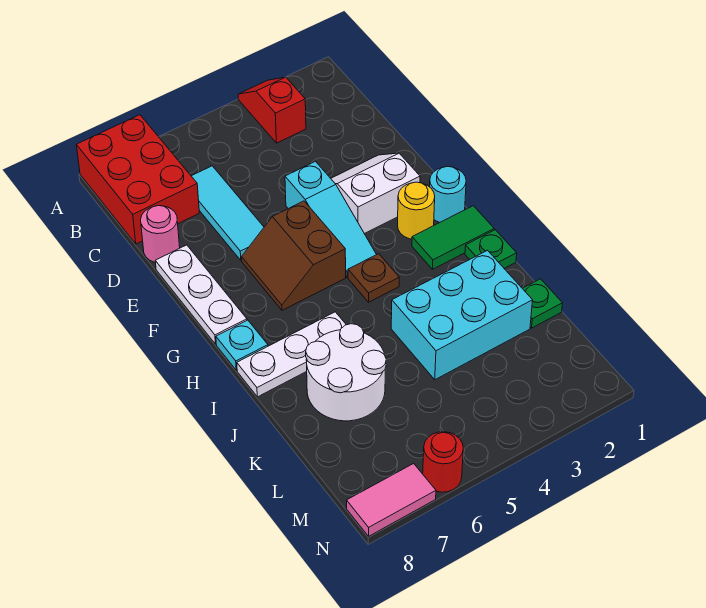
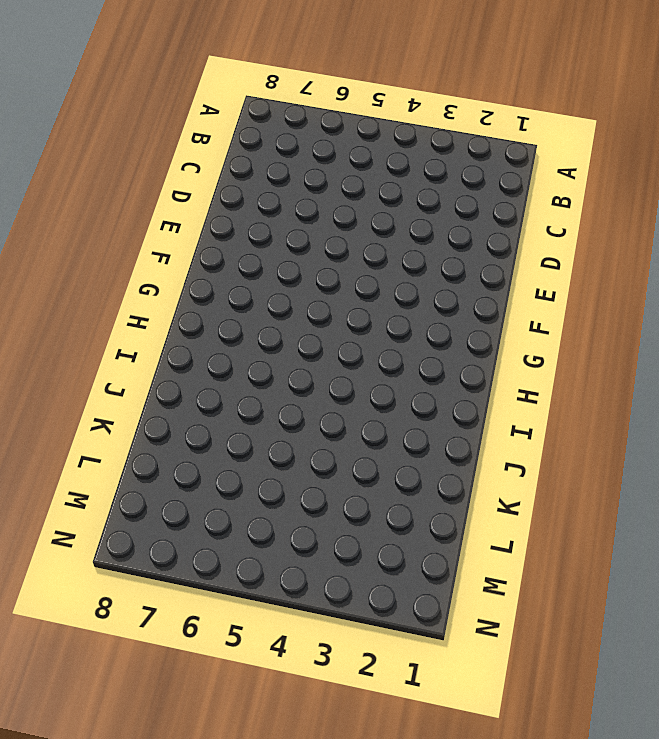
none -> red slope A3:B3 level 1 top B
none -> red brick A7:C8 level 1
none -> cyan tile C6:E6 level 1

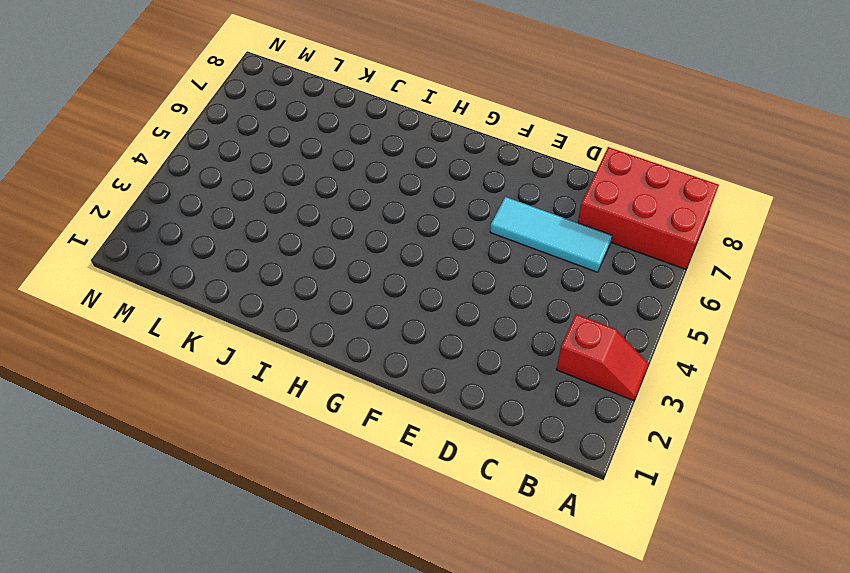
none -> pink round brick D8 level 1
none -> white slope E2:F3 level 1 top F
none -> cyan slope E4:G4 level 1 top E

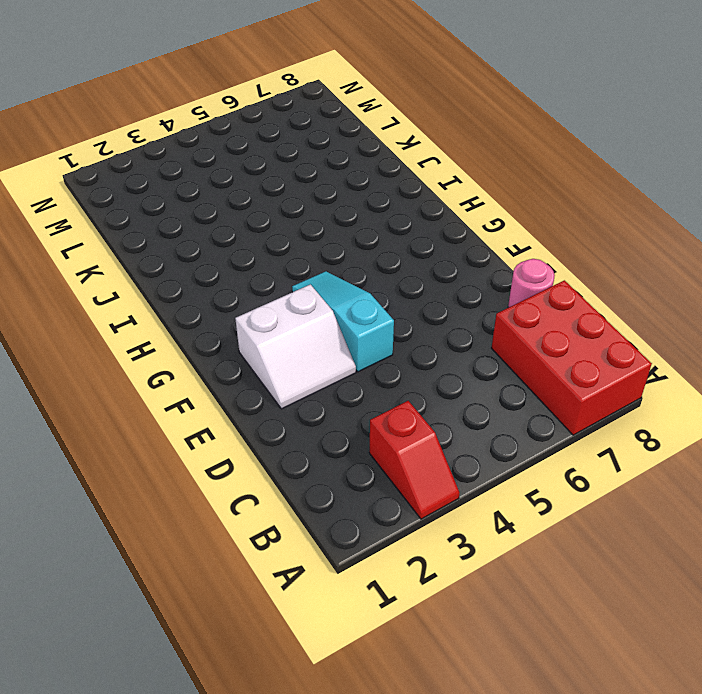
none -> cyan tile C6:E6 level 1
none -> white plate E8:G8 level 1
none -> brown slope F5:G6 level 1 top 5

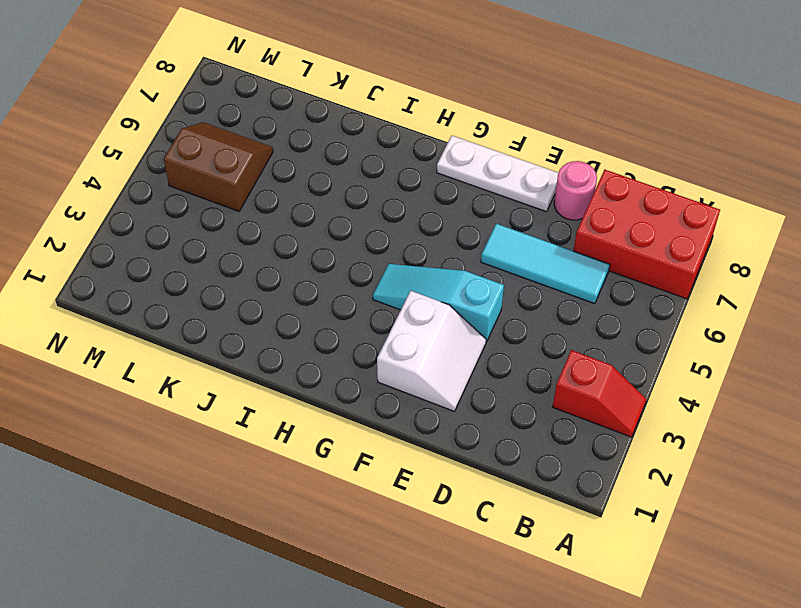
brown slope L5:M6 level 1 top 5 -> brown slope F5:G6 level 1 top 5
none -> cyan round brick G1 level 1
none -> yellow round brick G2 level 1
none -> green tile H1:H2 level 1

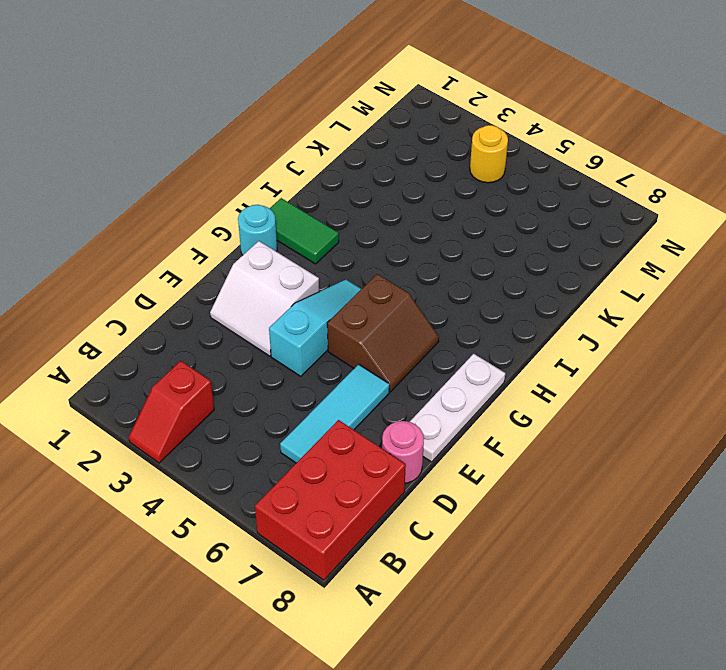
yellow round brick M4 level 1 -> yellow round brick G2 level 1
none -> brown plate H4 level 1
none -> cyan plate H8 level 1
none -> green plate I1 level 1

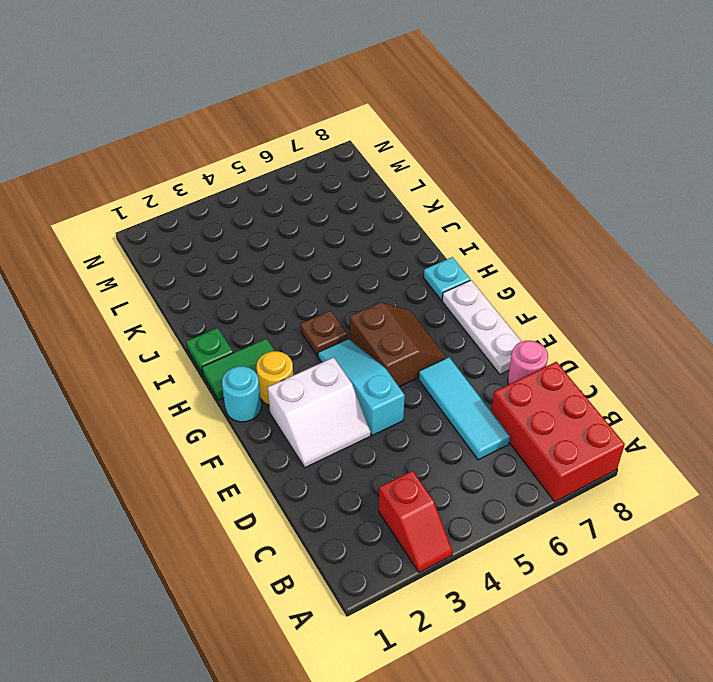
none -> white plate I6:I8 level 1
none -> cyan brick J2:K4 level 1
none -> white round brick J6:K7 level 1

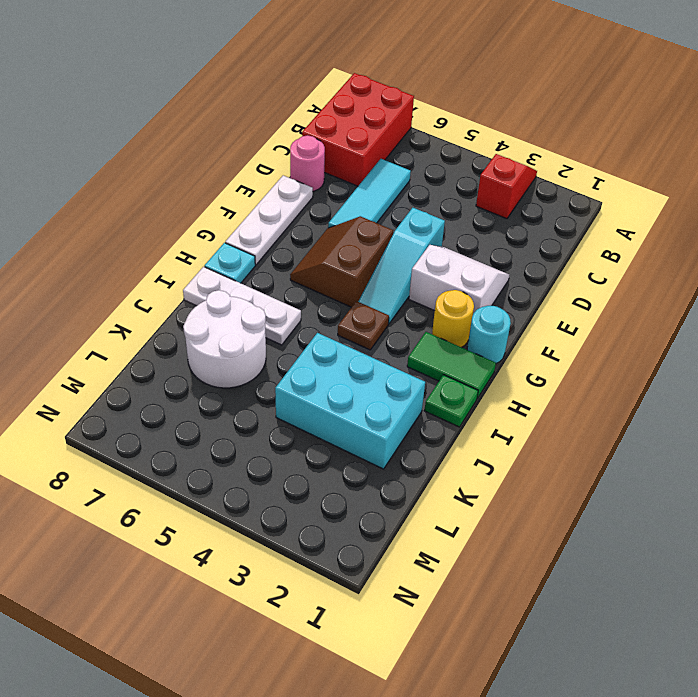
none -> green plate K1 level 1
none -> red round brick N6 level 1
none -> pink tile N7:N8 level 1

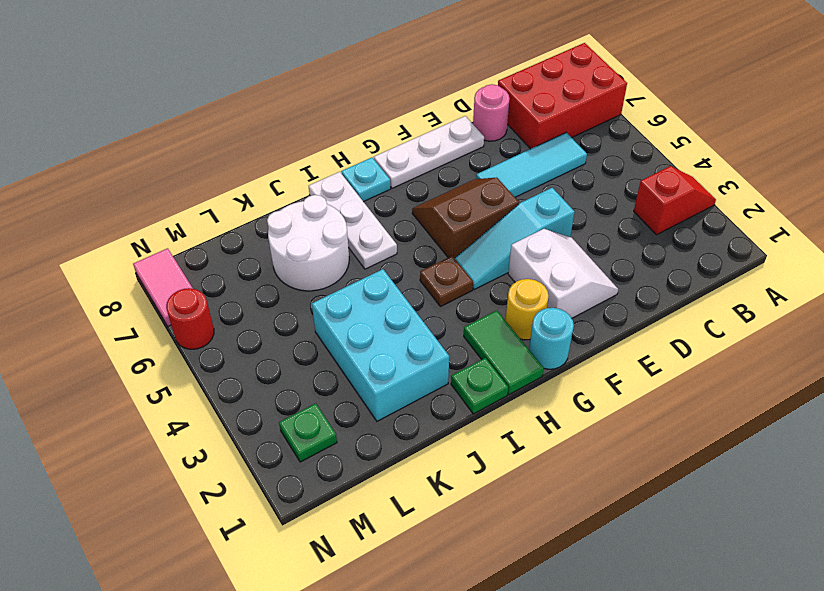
green plate M2 level 1 -> green plate K1 level 1

